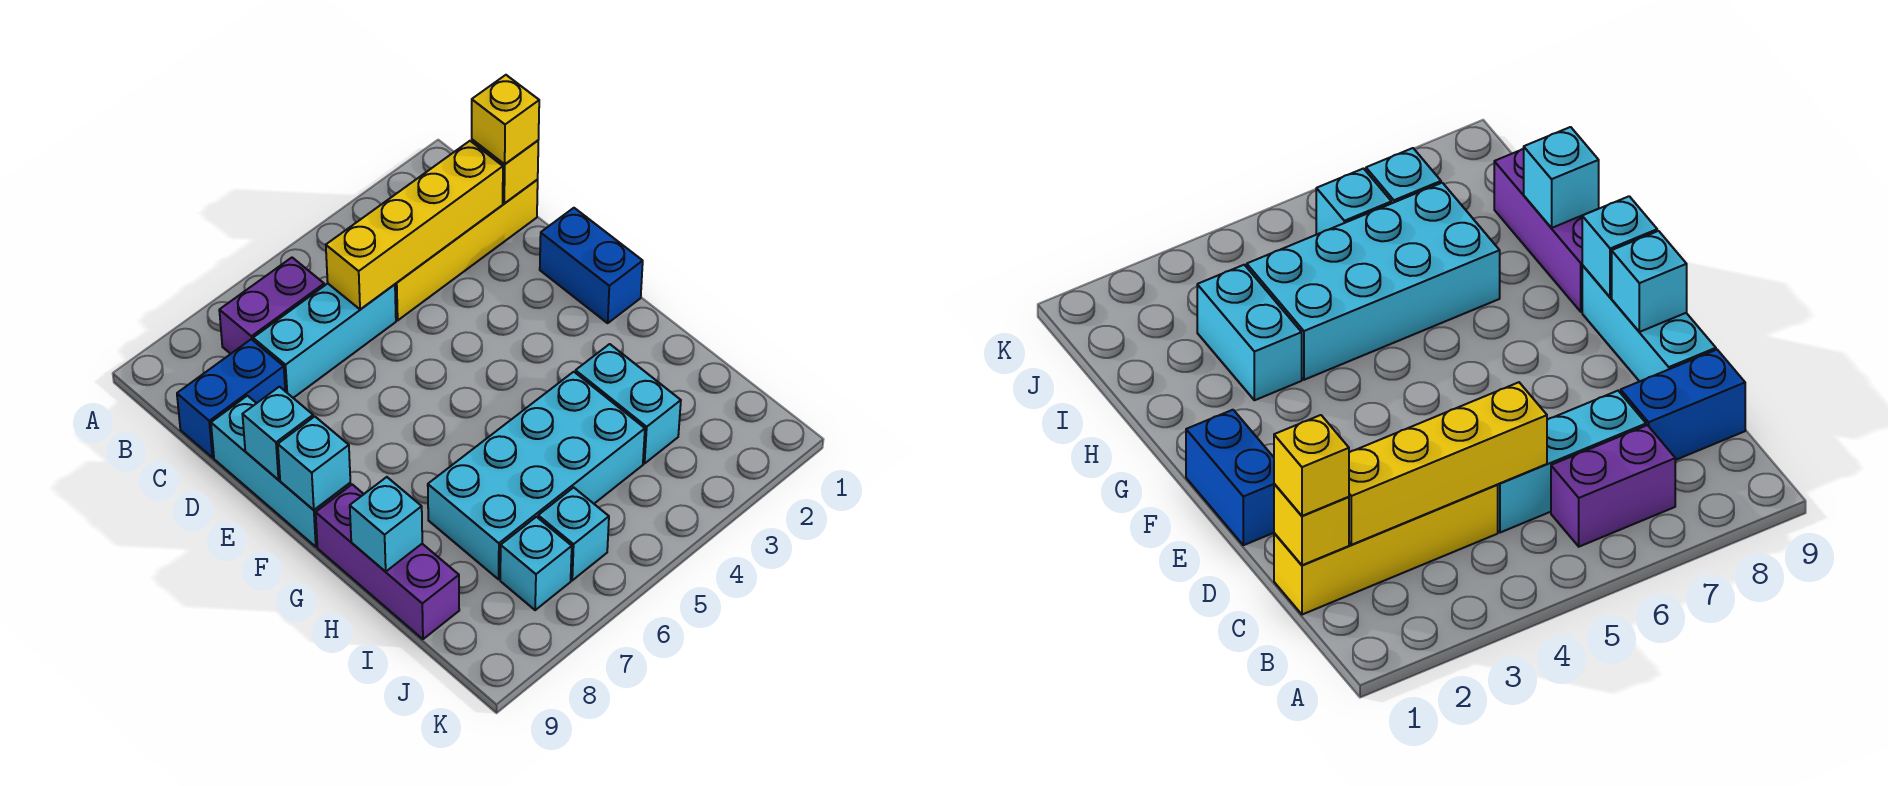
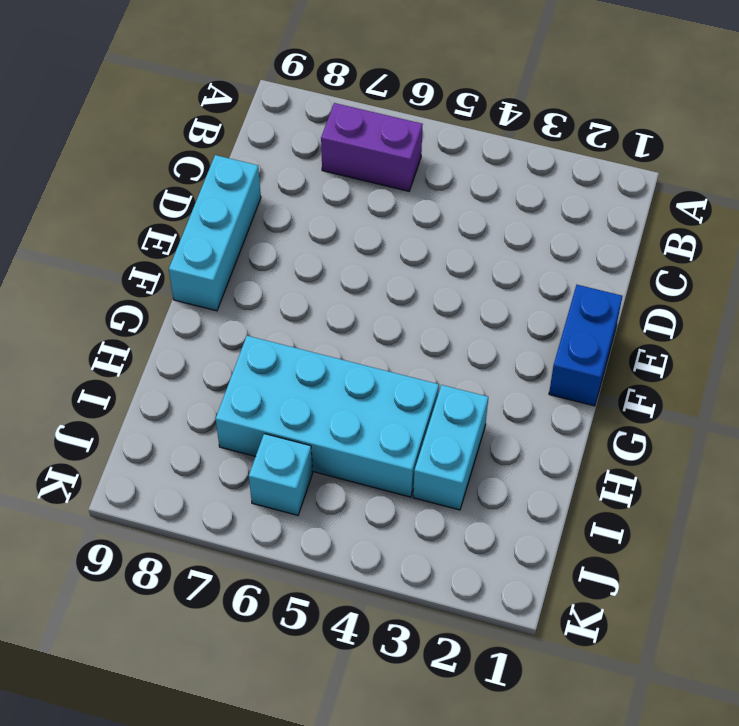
none -> yellow brick C1:C4 level 1
none -> cyan brick C5:C7 level 1
none -> blue brick C8:C9 level 1

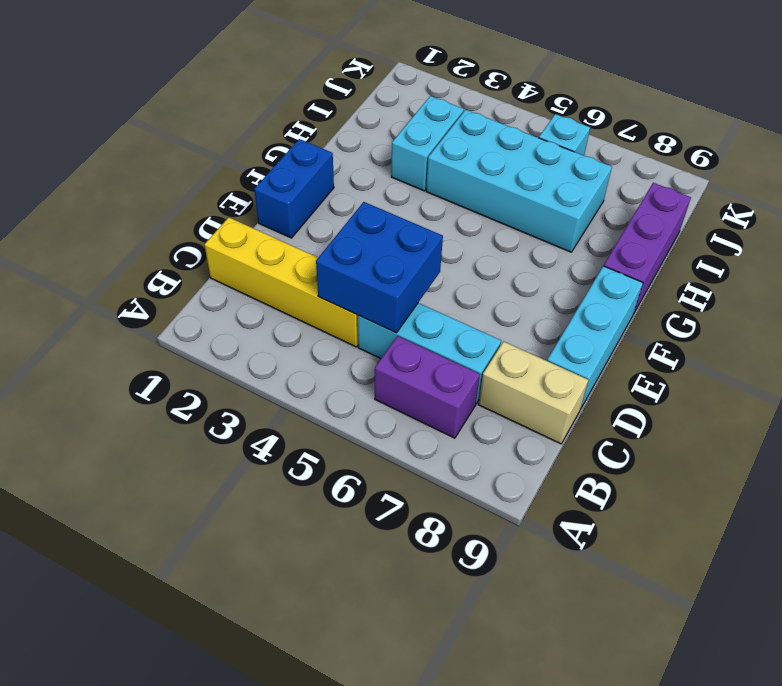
blue brick C4:D5 level 2 -> yellow brick C2:C5 level 2
tan brick C8:C9 level 1 -> blue brick C8:C9 level 1
none -> cyan brick J7 level 1
none -> yellow brick C1 level 2
none -> cyan brick E9 level 2

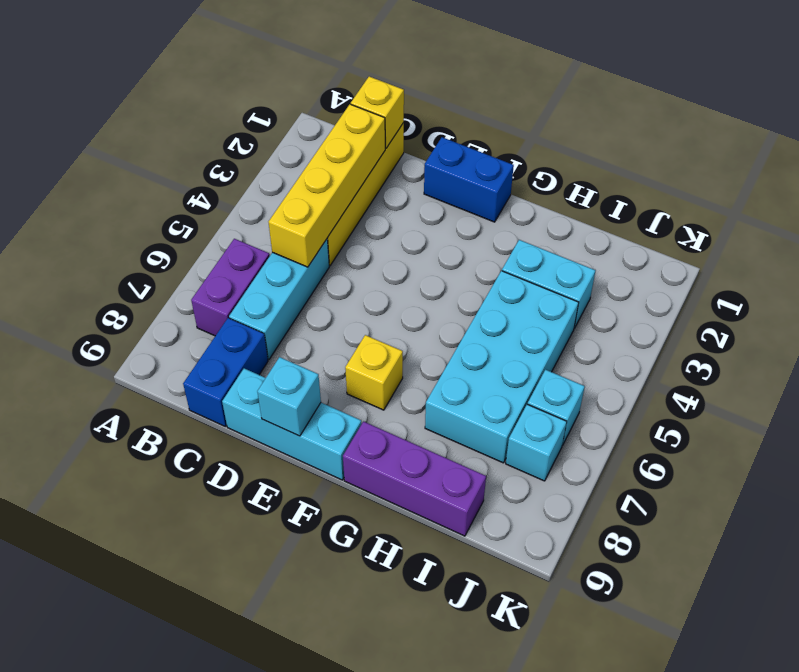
yellow brick F7 level 1 -> yellow brick C1 level 3
none -> cyan brick F9 level 2
none -> cyan brick H9 level 2

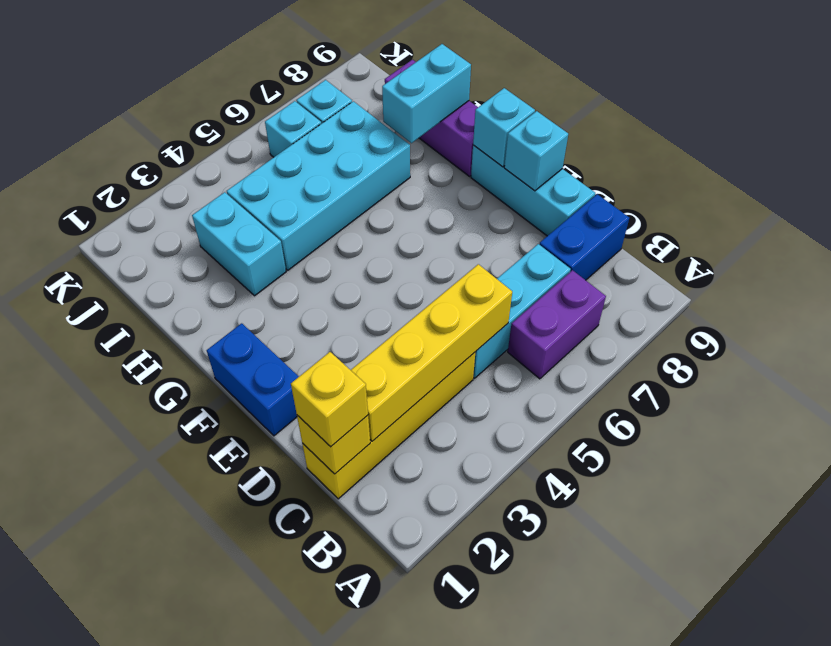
cyan brick H8:H9 level 2 -> cyan brick H9 level 2

